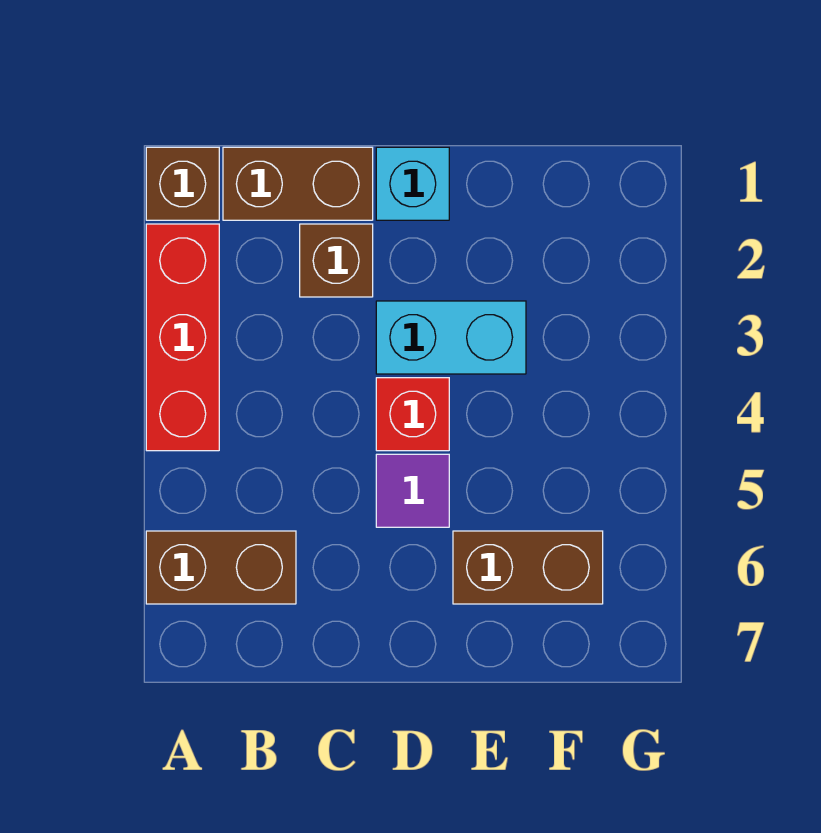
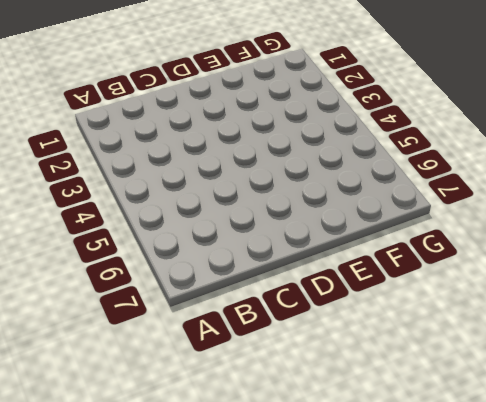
none -> brown brick A1 level 1
none -> red brick A2:A4 level 1

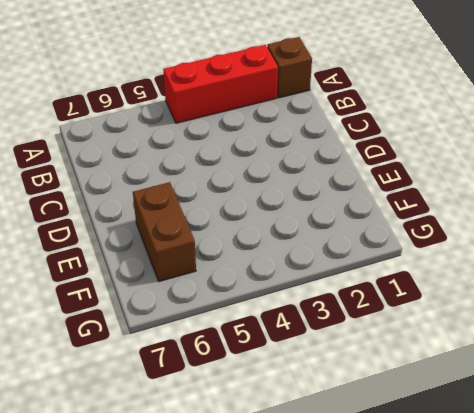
none -> brown brick A6:B6 level 1
none -> brown brick B1:C1 level 1

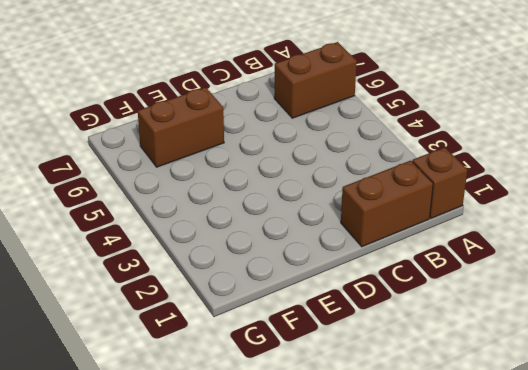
none -> red brick A2:A4 level 1
none -> brown brick C2 level 1

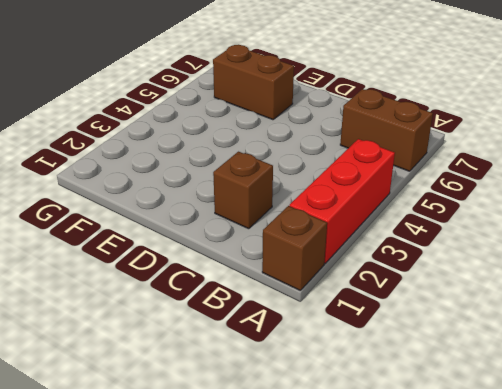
none -> brown brick B1:C1 level 1
none -> cyan brick D1 level 1

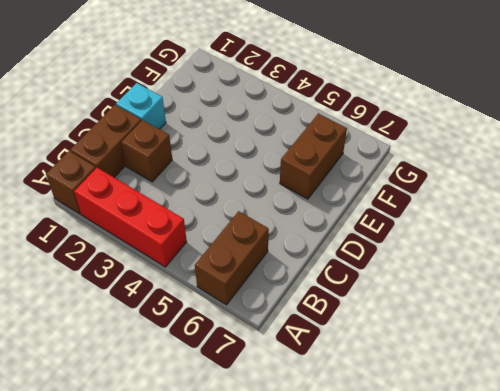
none -> cyan brick D3:E3 level 1
none -> red brick D4 level 1

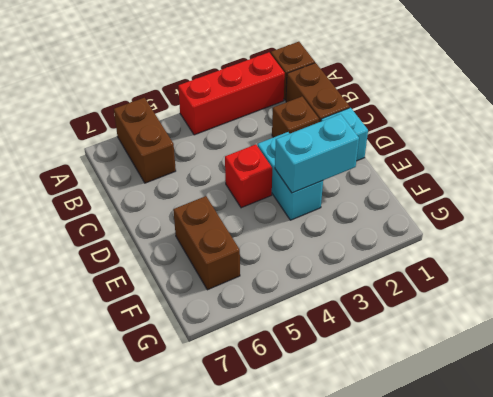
cyan brick E2:E3 level 2 -> none
none -> purple tile D5 level 1

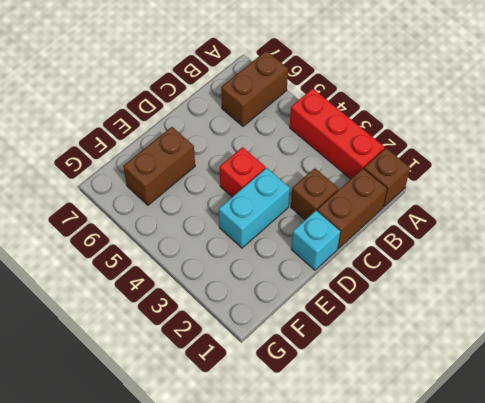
none -> purple tile D5 level 1

